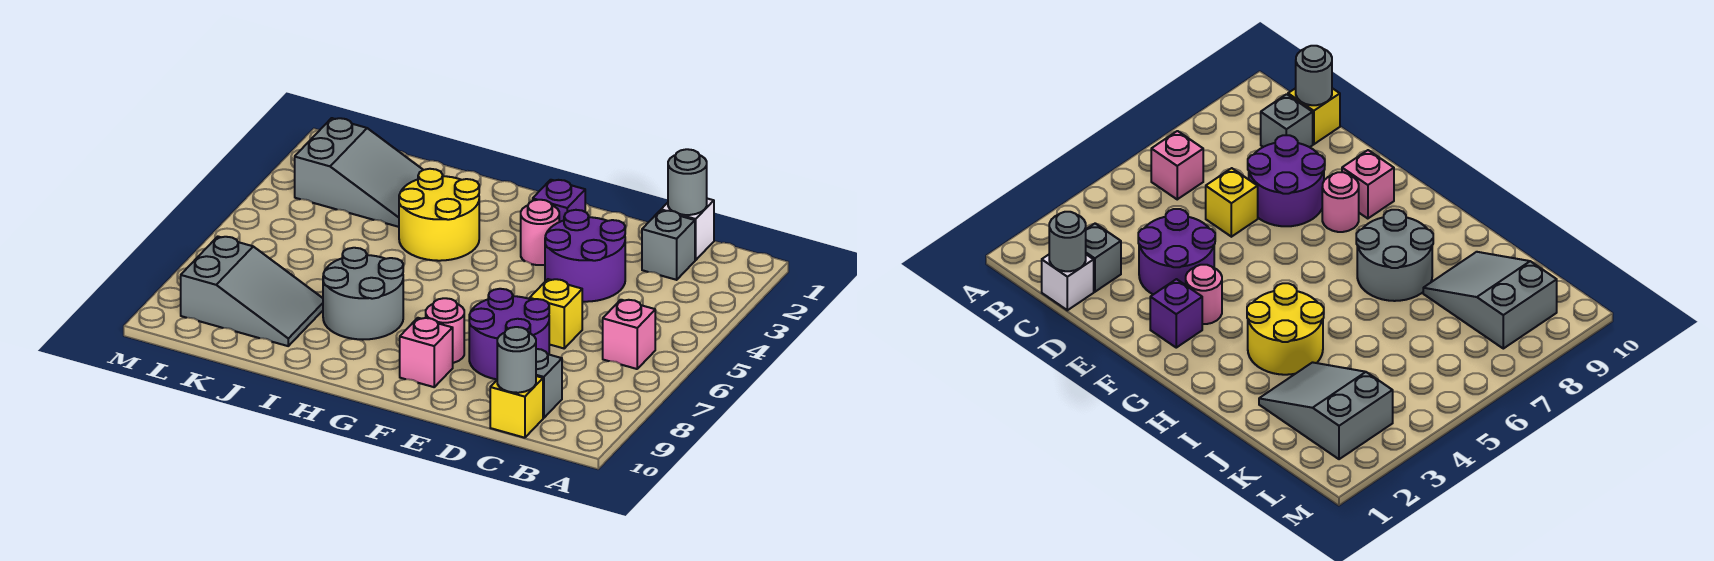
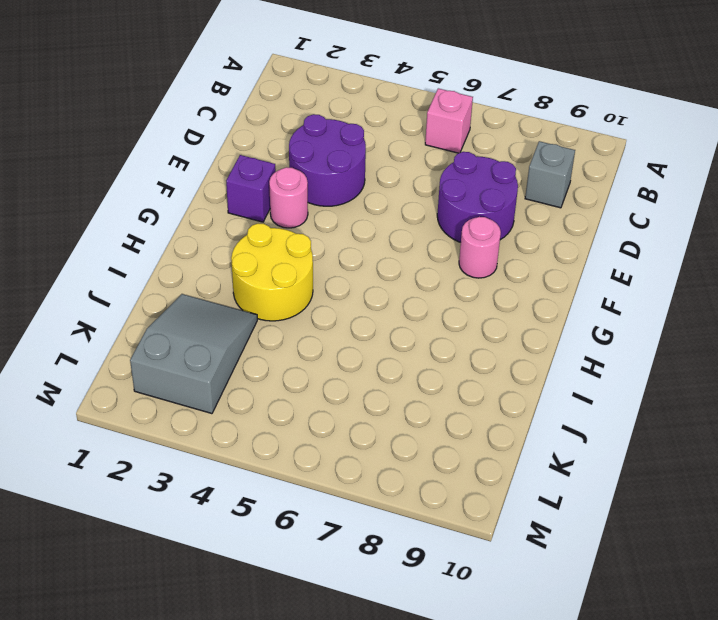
none -> white brick C1 level 1
none -> grey brick C2 level 1
none -> yellow brick C10 level 1

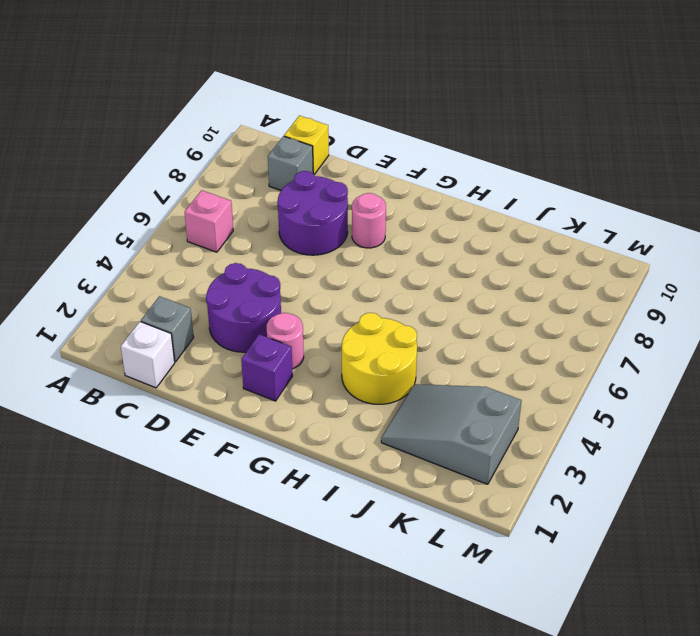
none -> yellow brick D6 level 1
none -> pink brick F9 level 1
none -> grey round brick H7:I8 level 1

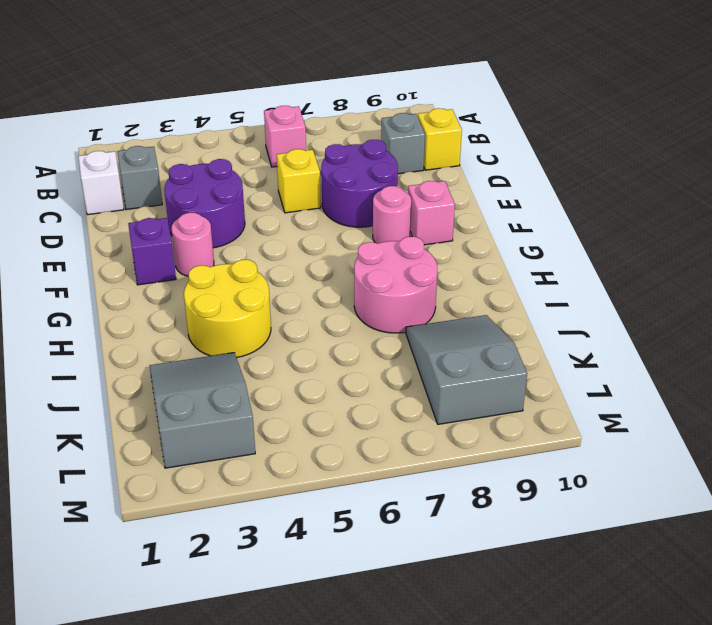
pink round brick H7:I8 level 1 -> grey round brick H7:I8 level 1
none -> grey round brick C1 level 2
none -> grey round brick C10 level 2

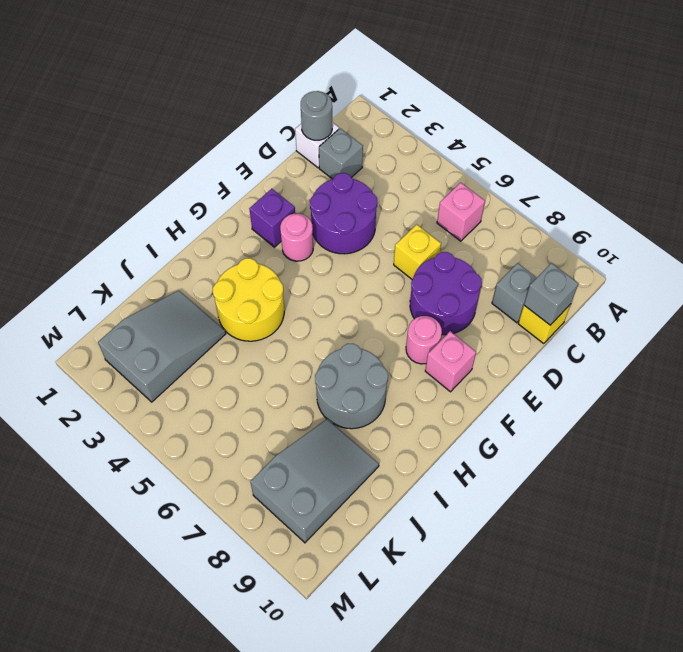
grey brick C10 level 2 -> grey round brick C10 level 2

